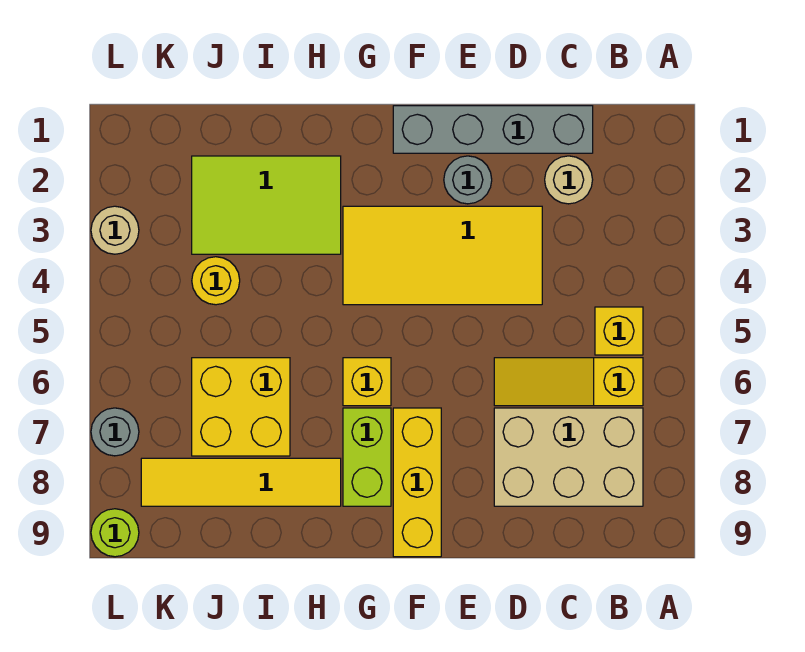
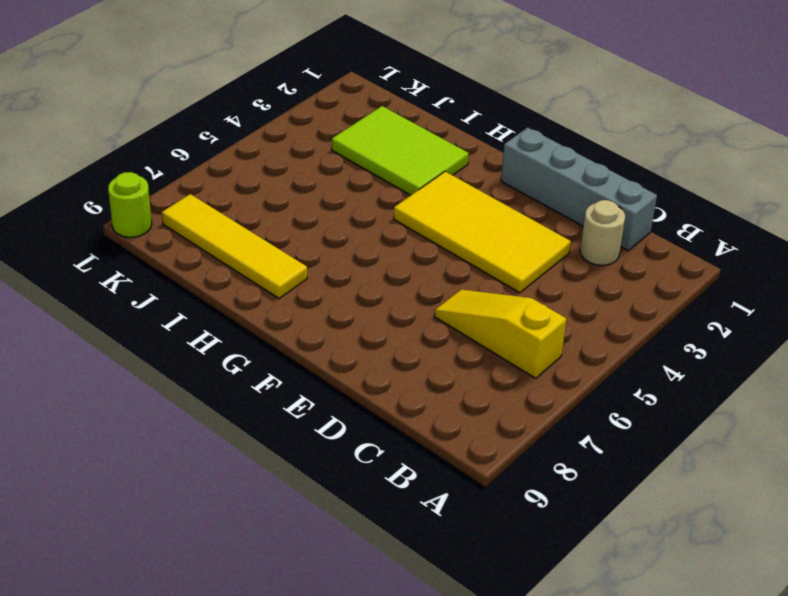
none -> yellow brick B5 level 1
none -> tan brick B7:D8 level 1
none -> grey round brick E2 level 1

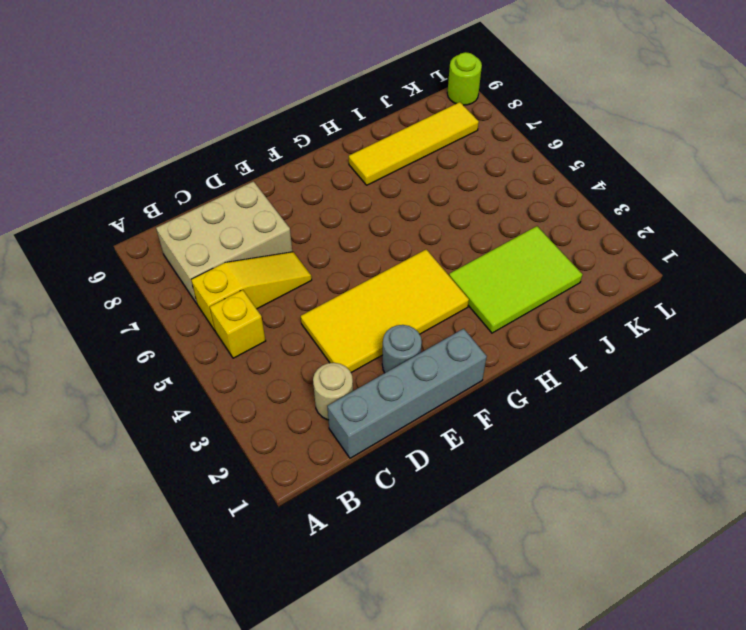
none -> yellow brick F7:F9 level 1
none -> yellow brick G6 level 1
none -> lime brick G7:G8 level 1

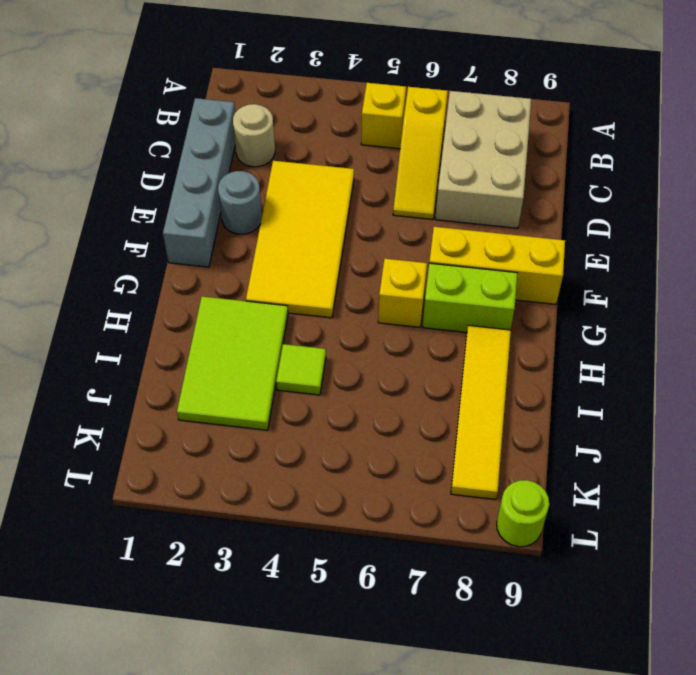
lime tile I4 level 1 -> none
none -> yellow brick I6:J7 level 1
none -> yellow round brick J4 level 1
none -> tan round brick L3 level 1

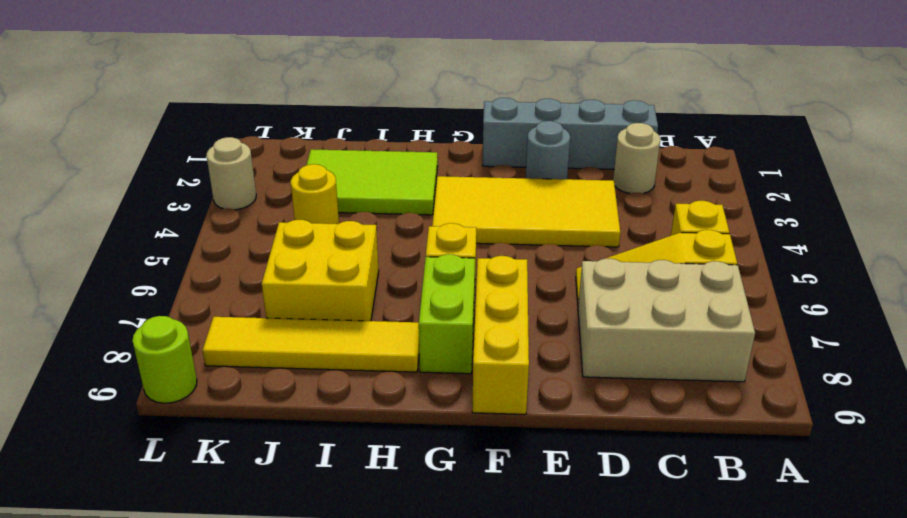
none -> grey round brick L7 level 1

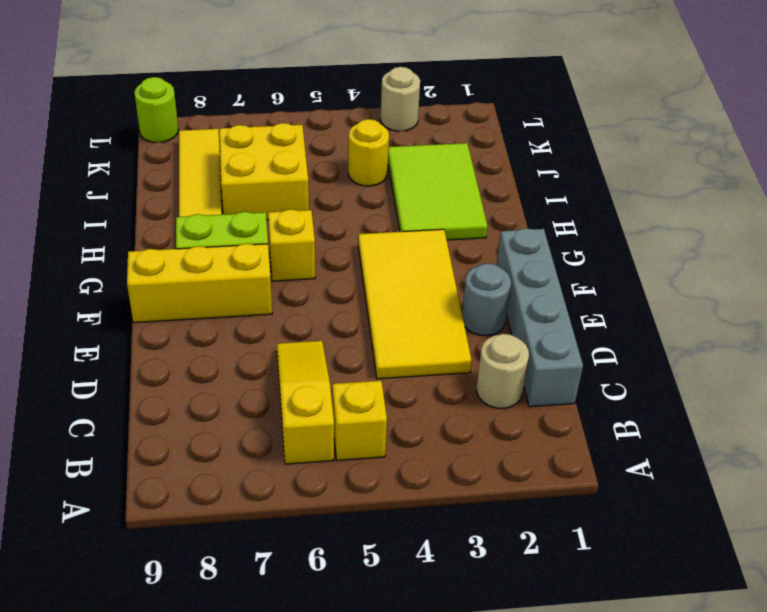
none -> tan brick B7:D8 level 1
none -> grey round brick L7 level 1

